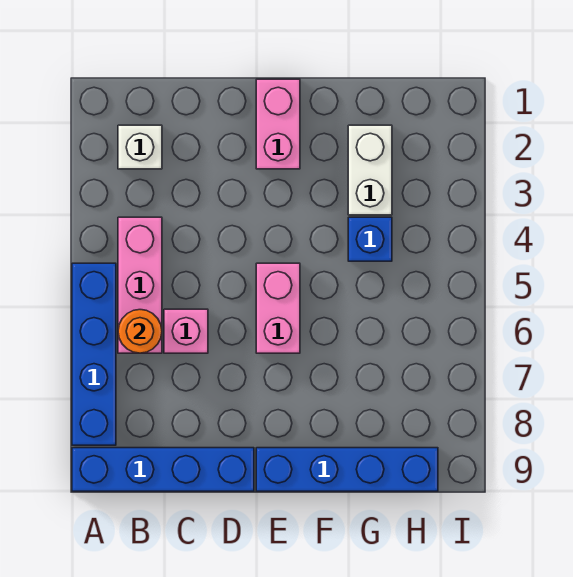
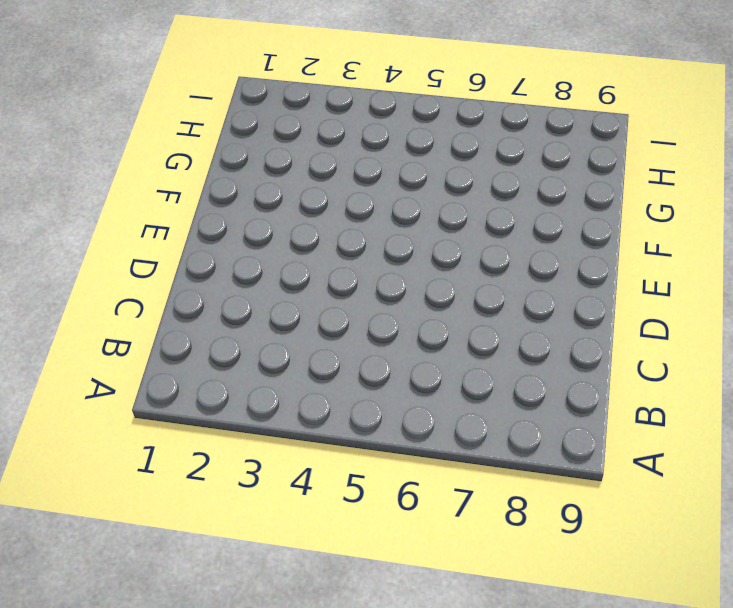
none -> blue brick A5:A8 level 1
none -> blue brick A9:D9 level 1

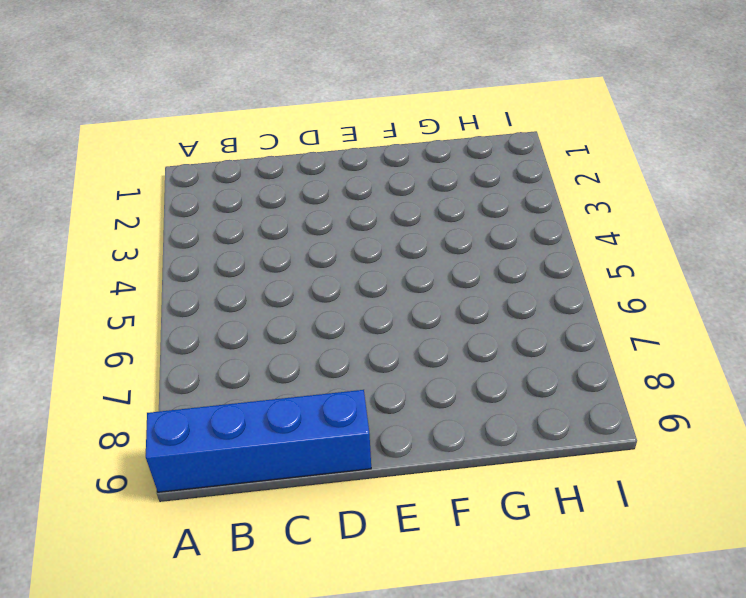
none -> blue brick A5:A8 level 1
none -> white brick B2 level 1

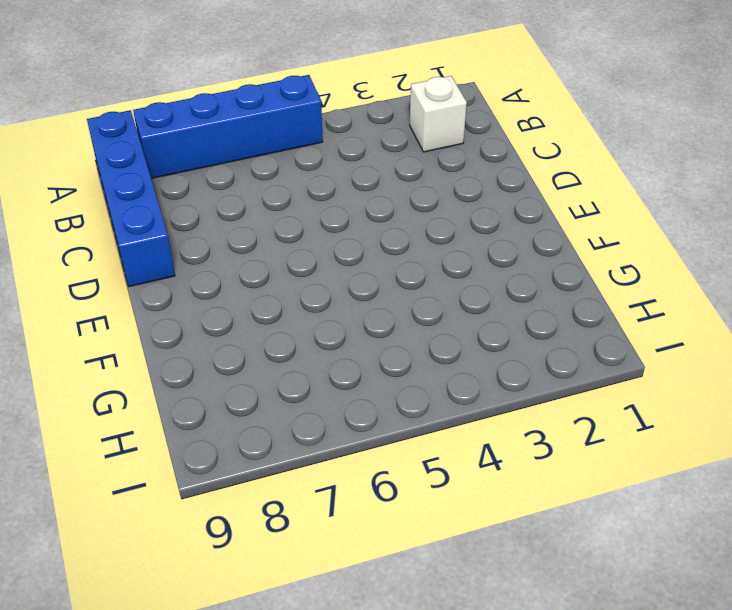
none -> pink brick B4:B6 level 1
none -> pink brick C6 level 1

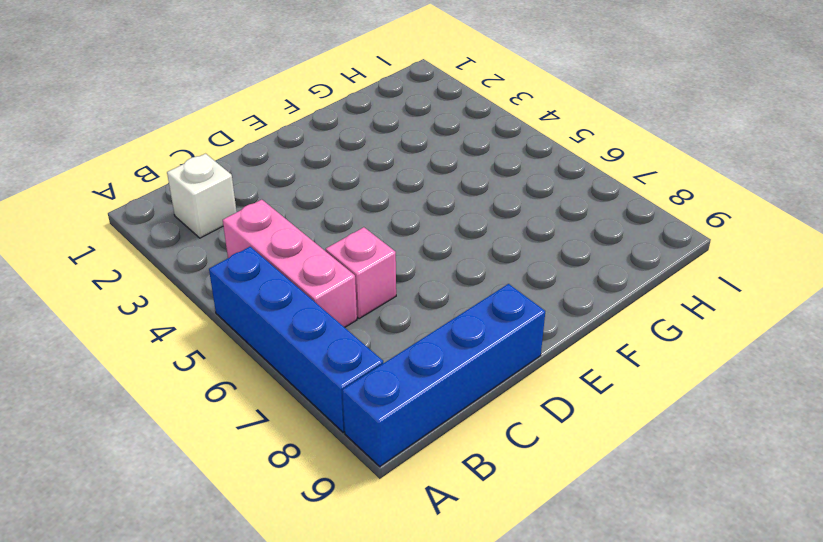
none -> pink brick E1:E2 level 1
none -> pink brick E5:E6 level 1

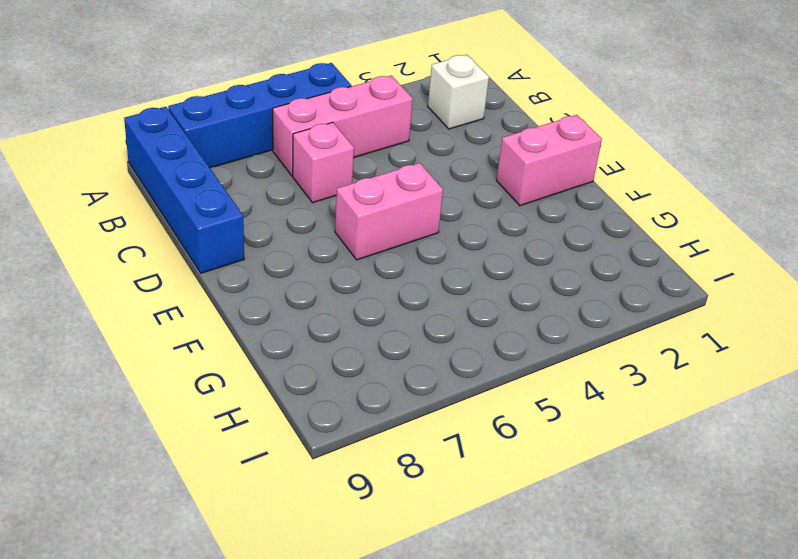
none -> blue brick E9:H9 level 1
none -> white brick G2:G3 level 1

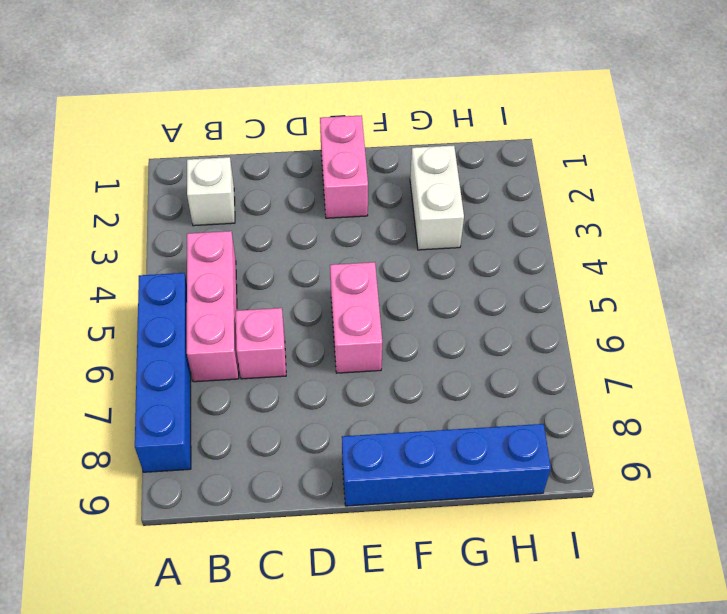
none -> blue brick A9:D9 level 1
none -> blue brick G4 level 1

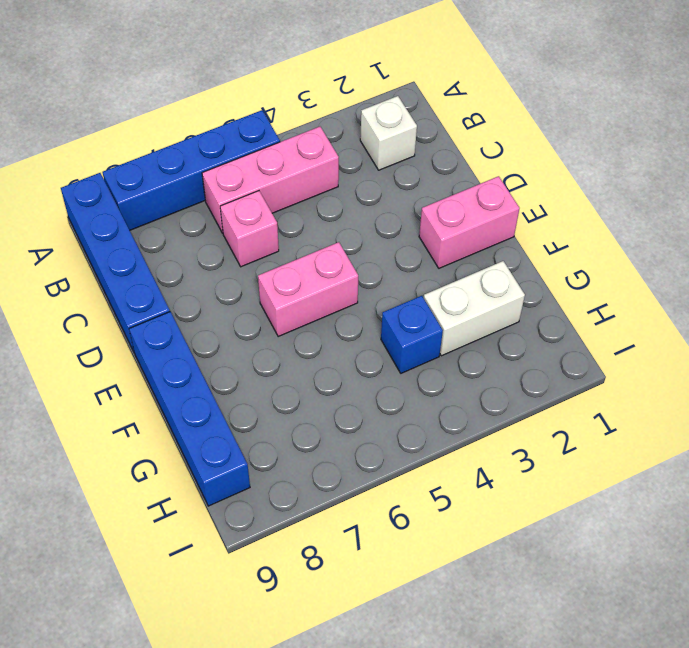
none -> orange round brick B6 level 2

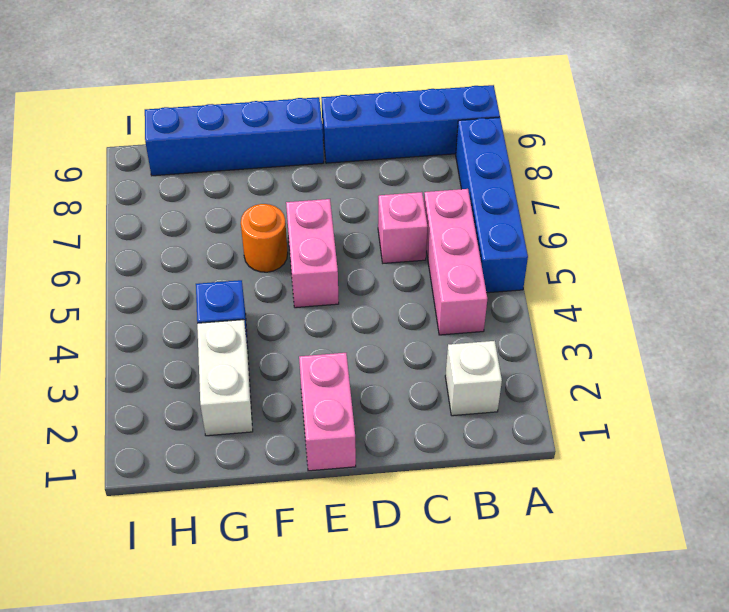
orange round brick F6 level 1 -> orange round brick B6 level 2

